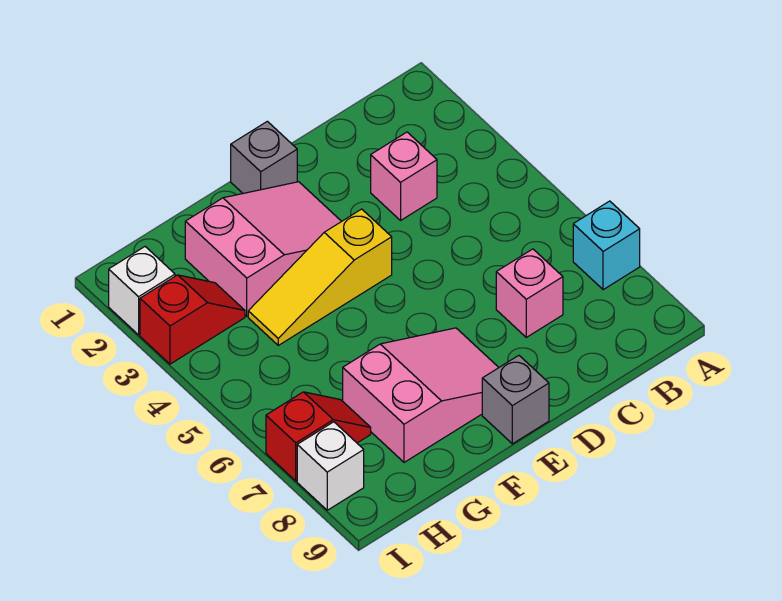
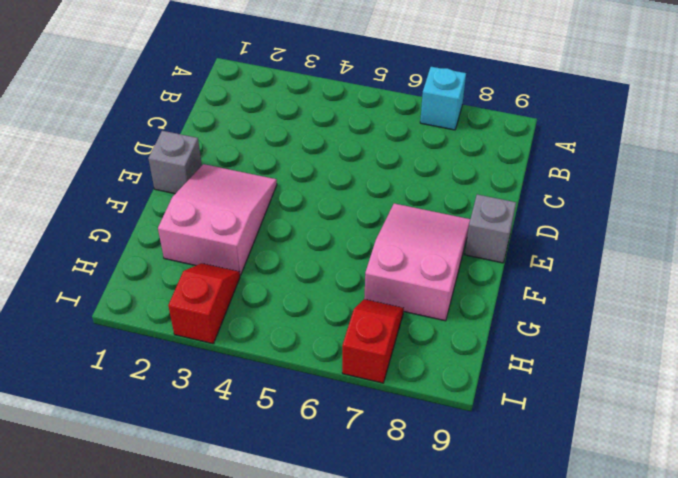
none -> pink brick C3 level 1
none -> pink brick C7 level 1
none -> yellow slope E4:G4 level 1 top E

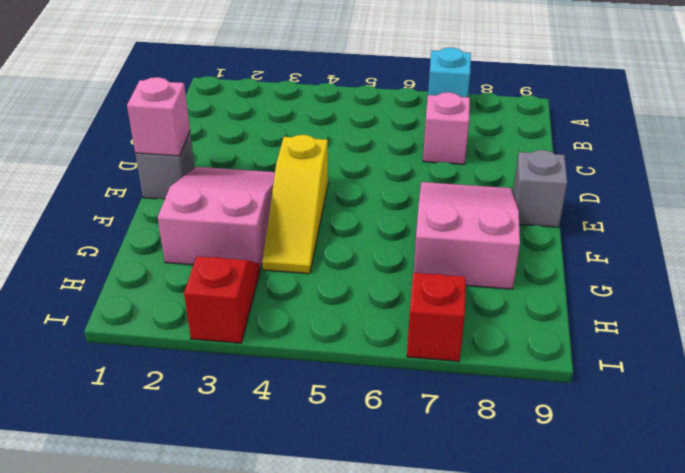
pink brick E1 level 2 -> pink brick C3 level 1
none -> white brick I2 level 1
none -> white brick I8 level 1

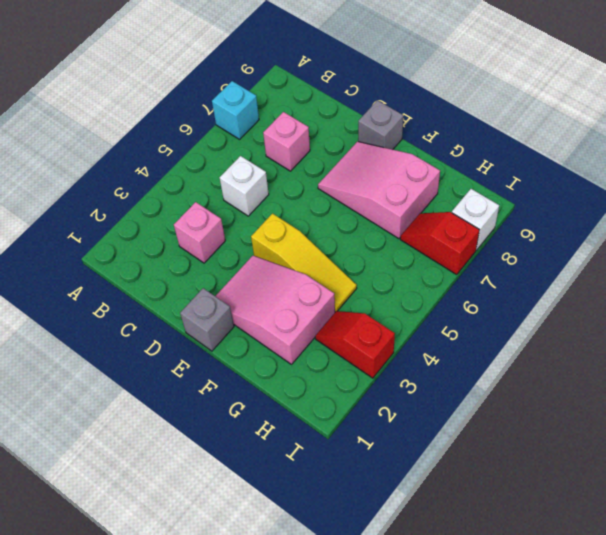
white brick C5 level 1 -> white brick I2 level 1

